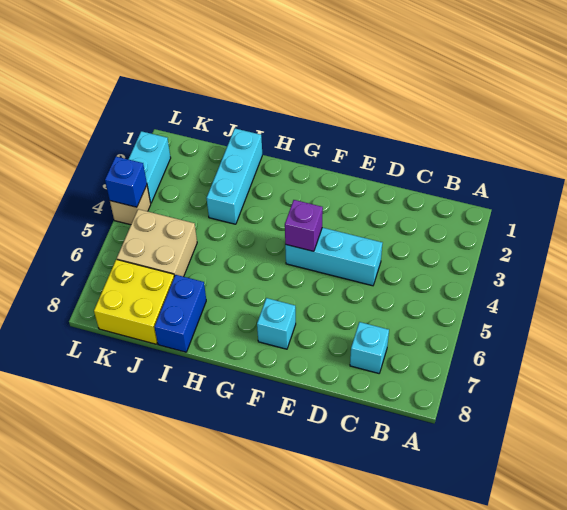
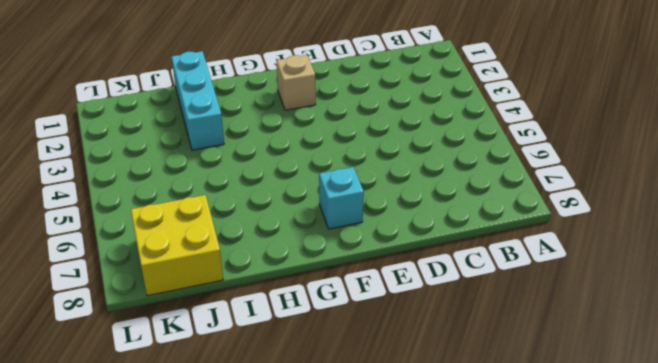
tan brick F2 level 1 -> tan brick L4 level 1
none -> cyan brick C7 level 1
none -> cyan brick D4:F4 level 1

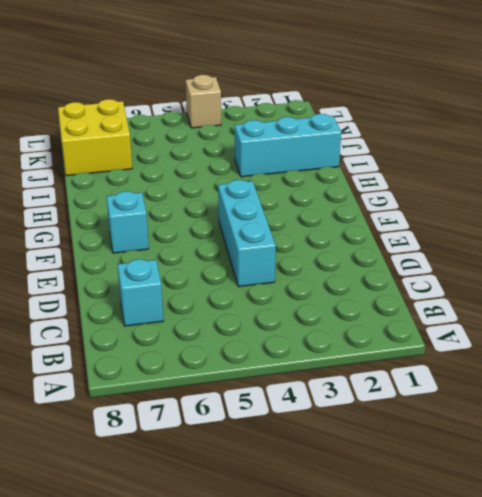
none -> blue brick I7:I8 level 1
none -> tan brick J5:K6 level 1

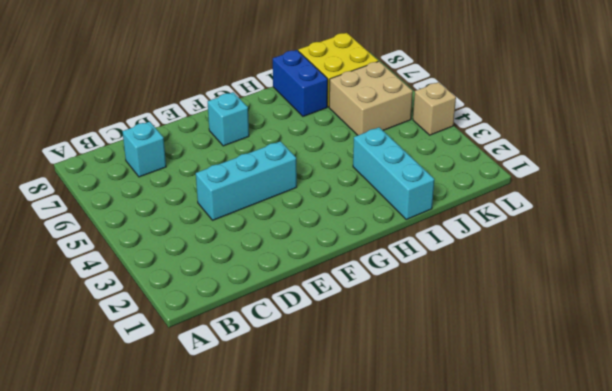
none -> cyan brick L2:L3 level 1
none -> purple brick F4 level 2

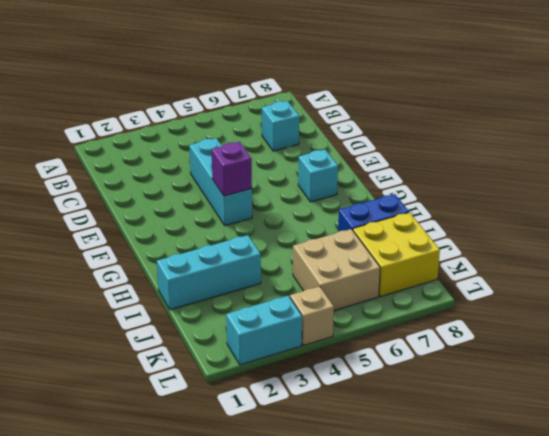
none -> blue brick L4 level 2

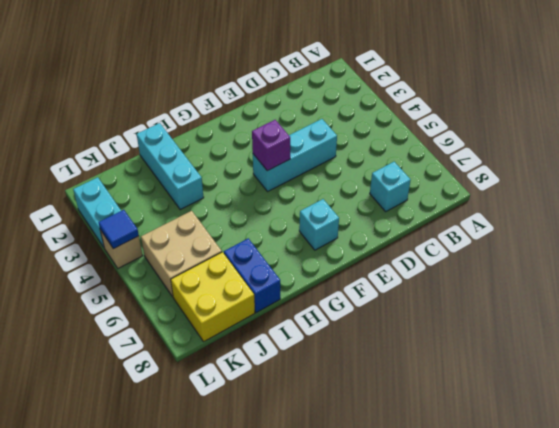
blue tile L4 level 2 -> blue brick L4 level 2

